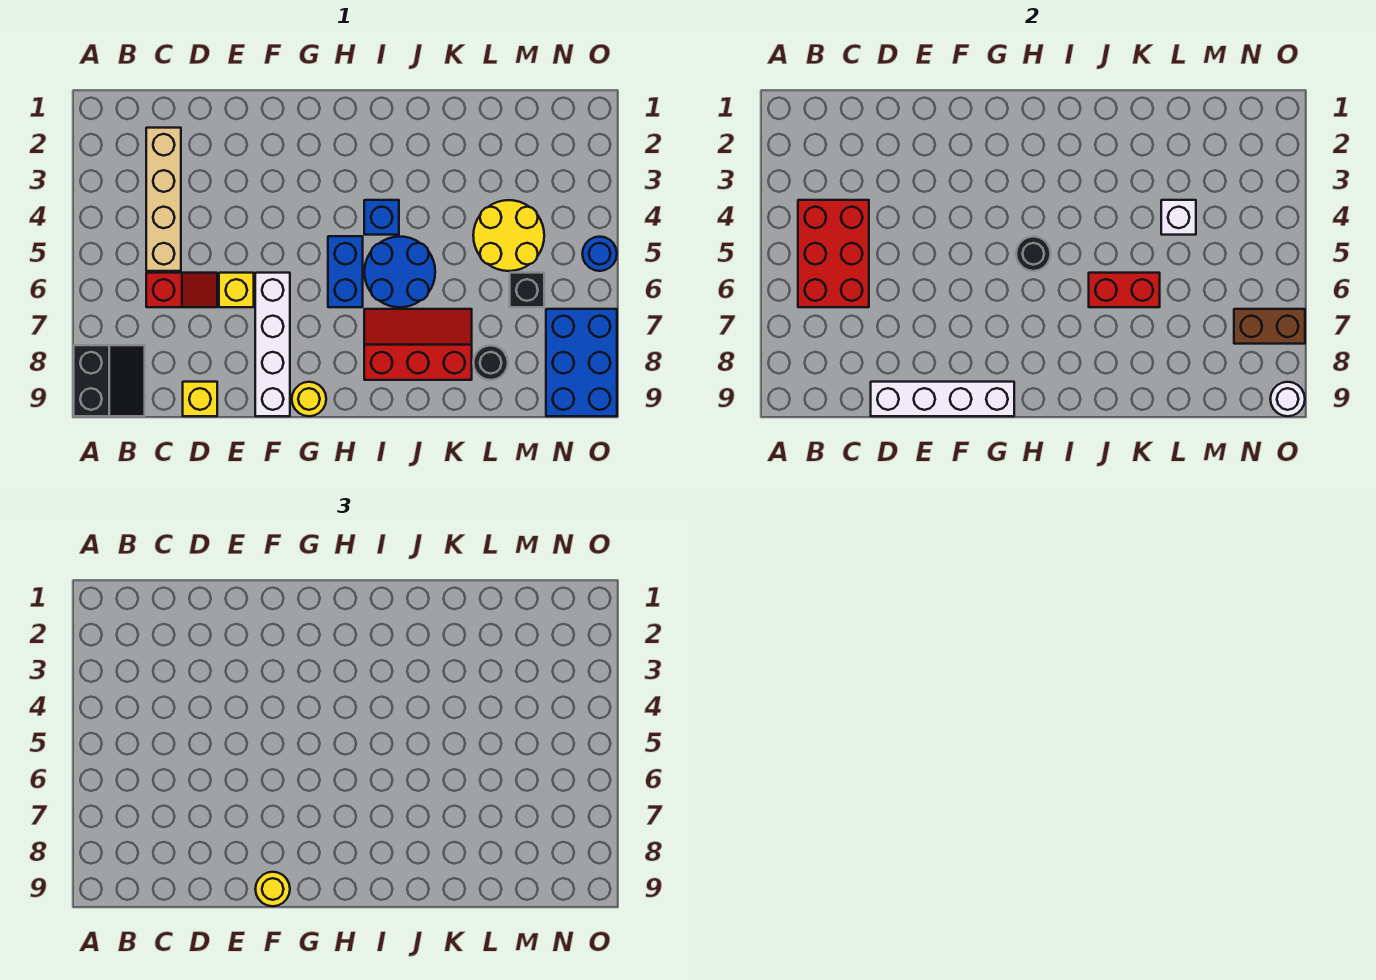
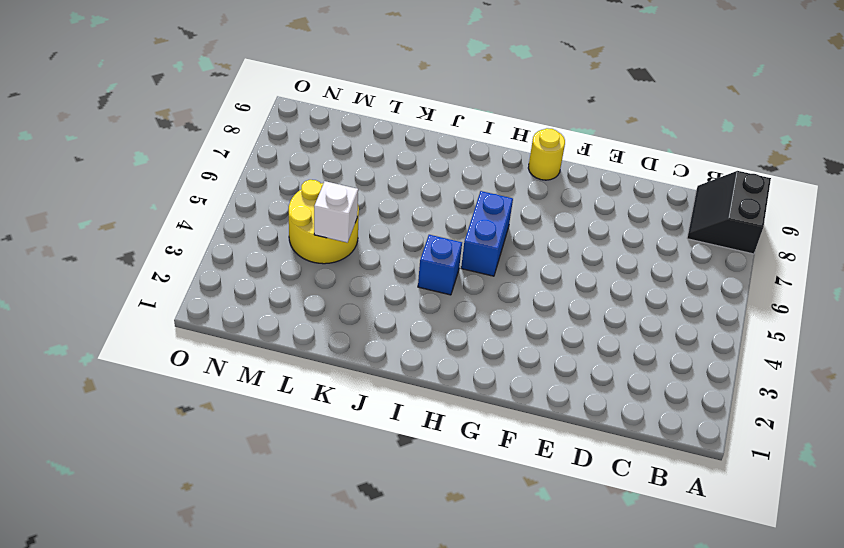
none -> tan brick C2:C5 level 1
none -> red slope C6:D6 level 1 top C
none -> yellow brick D9 level 1

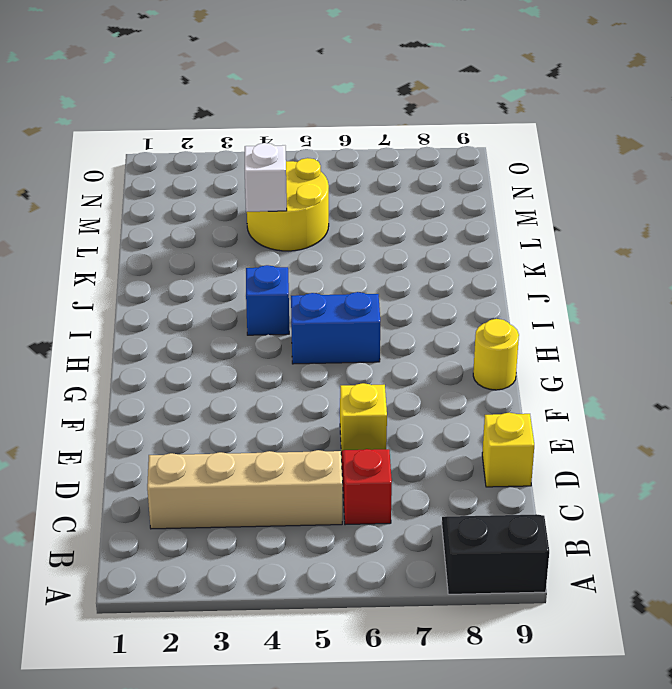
none -> white brick F6:F9 level 1
none -> blue round brick I5:J6 level 1
none -> red slope I7:K8 level 1 top 8

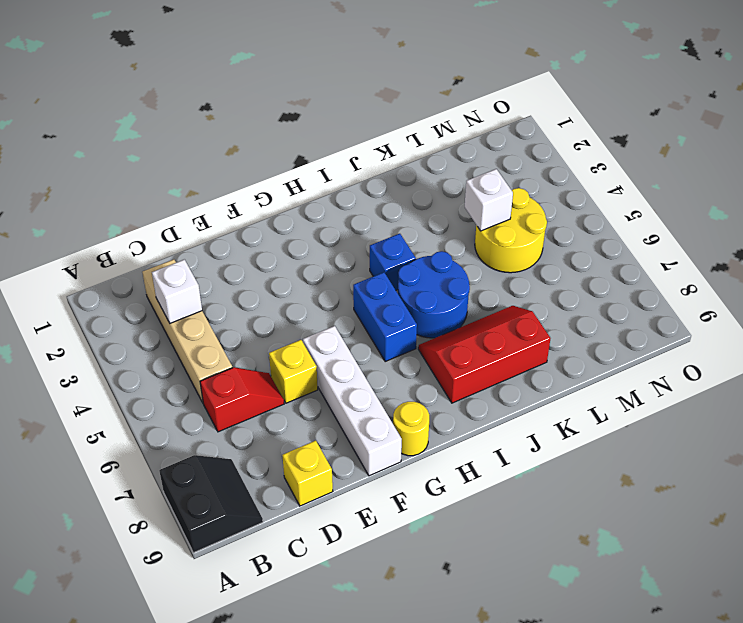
white brick C3 level 2 -> none
none -> black round brick L8 level 1
none -> black brick M6 level 1
none -> blue brick N7:O9 level 1

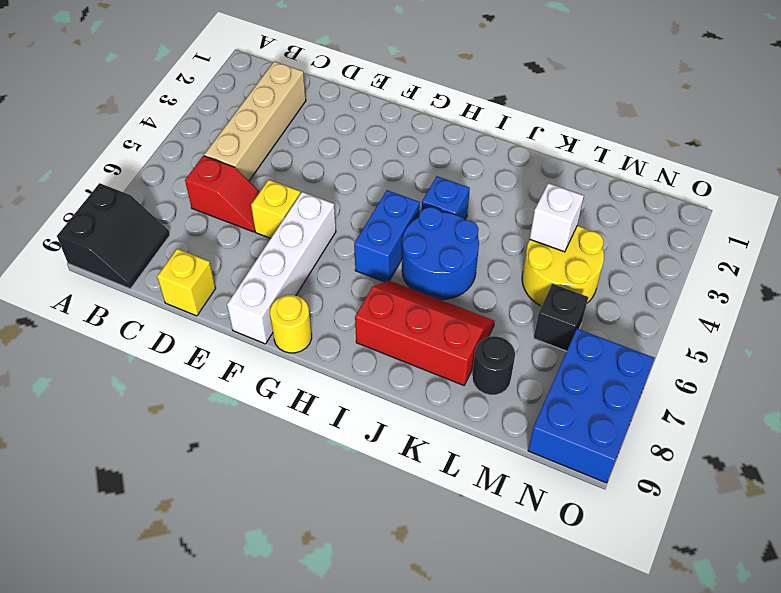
none -> blue round brick O5 level 1
none -> red brick B4:C6 level 2
none -> white brick D9:G9 level 2

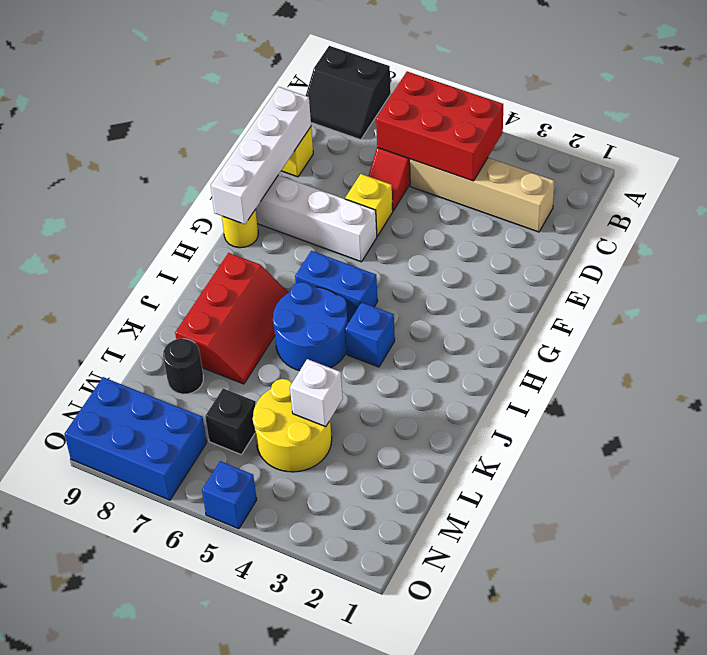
blue brick O5 level 1 -> blue round brick O5 level 1
none -> black round brick H5 level 2
none -> red brick J6:K6 level 2
none -> brown brick N7:O7 level 2

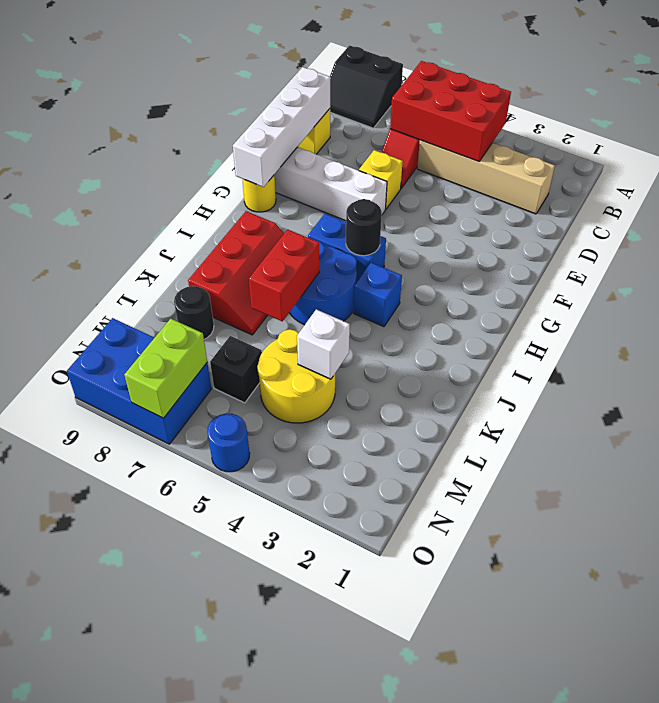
lime brick N7:O7 level 2 -> brown brick N7:O7 level 2
none -> white round brick O9 level 2
none -> yellow round brick F9 level 3

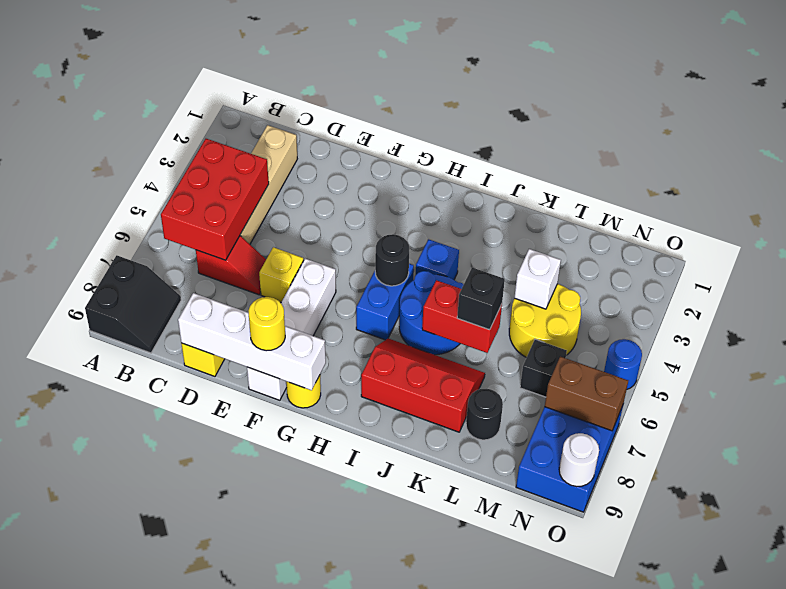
black brick K6 level 3 -> none

